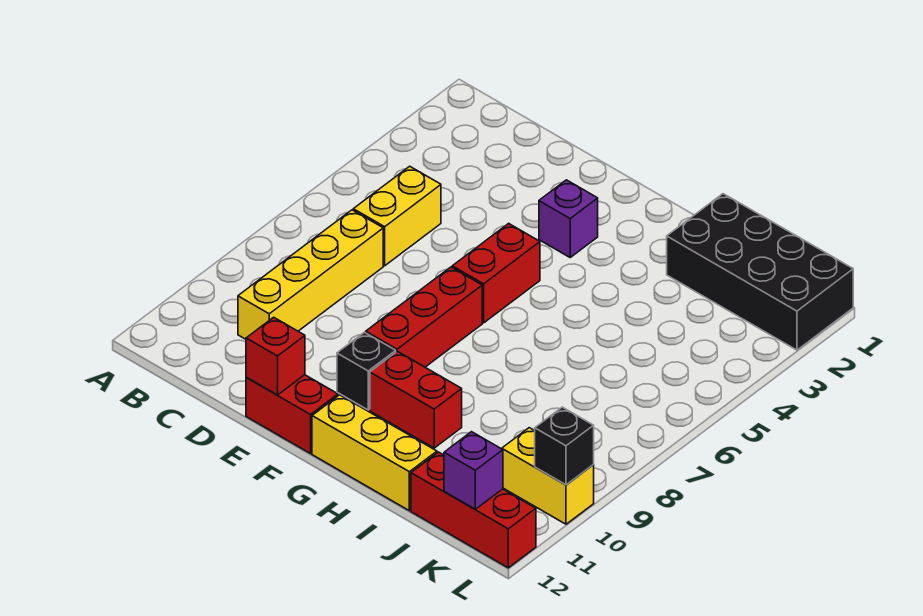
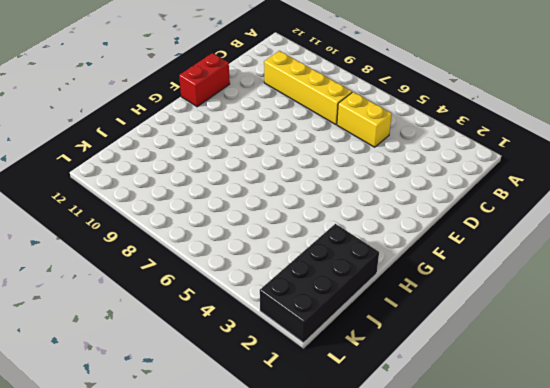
none -> purple brick F3 level 1
none -> red brick F5:F6 level 1
none -> red brick F7:F9 level 1

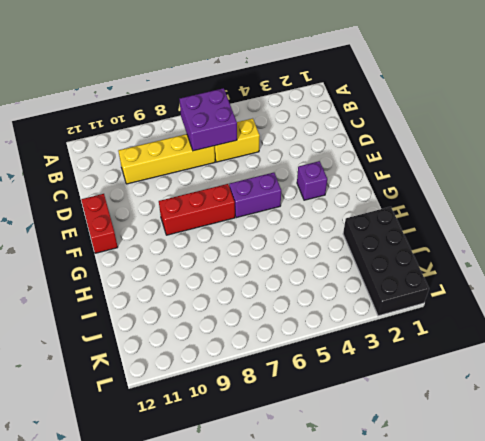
purple brick B6:C7 level 2 -> none
purple brick F5:F6 level 1 -> red brick F5:F6 level 1
none -> black brick F10 level 1
none -> red brick G10:H10 level 1
none -> yellow brick G12:I12 level 1

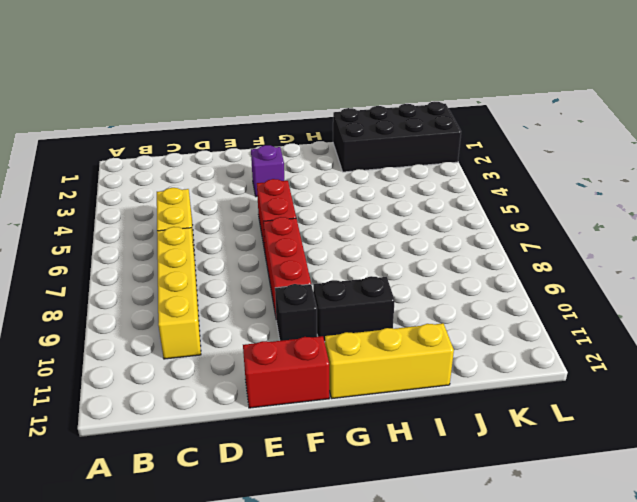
black brick G10:H10 level 1 -> red brick G10:H10 level 1
none -> red brick J12:L12 level 1
none -> yellow brick K10:L10 level 1
none -> red brick E12 level 2

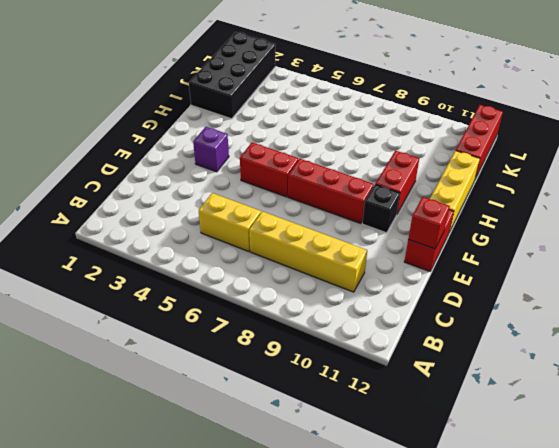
none -> yellow brick K10:L10 level 1
none -> purple brick K12 level 2
none -> black brick L10 level 2

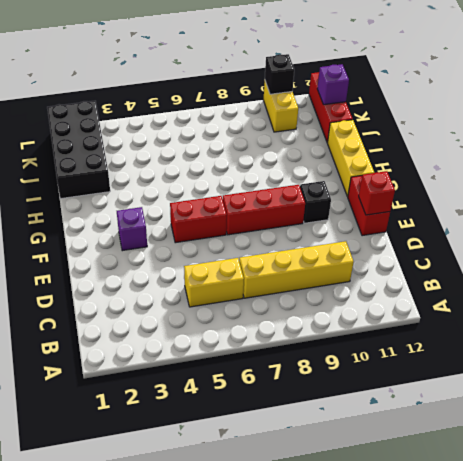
none -> red brick G10:H10 level 1

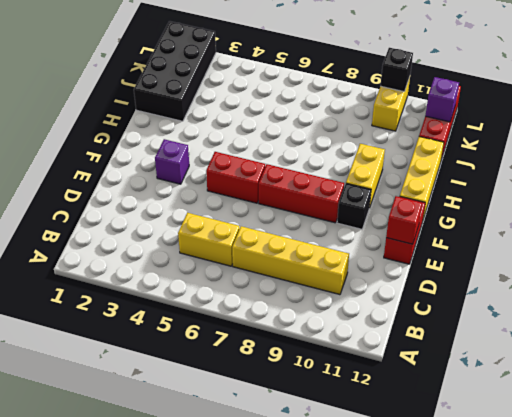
yellow brick G10:H10 level 1 -> red brick G10:H10 level 1

